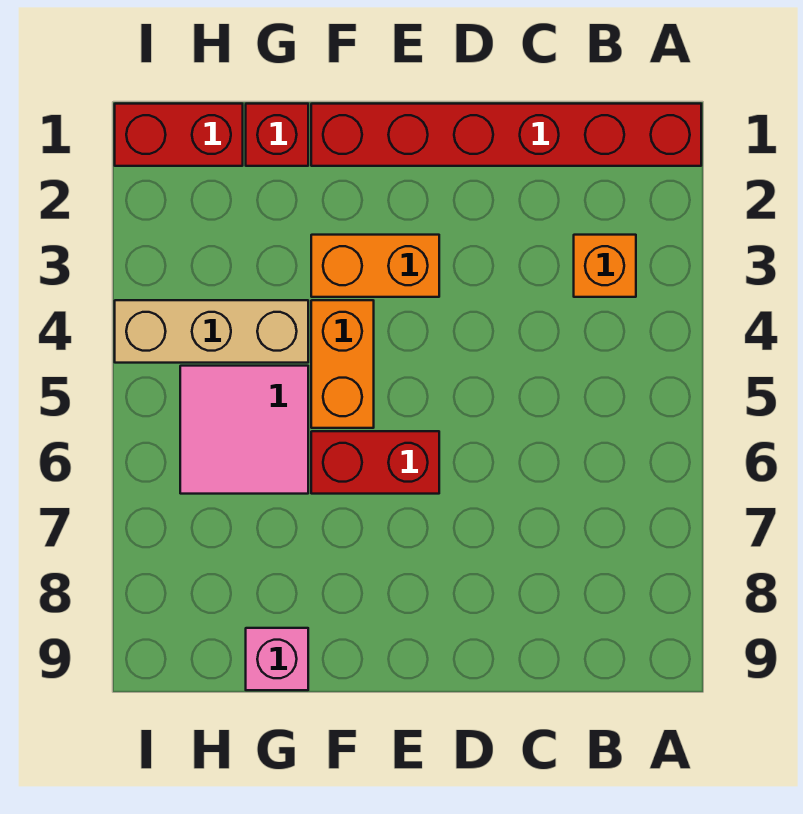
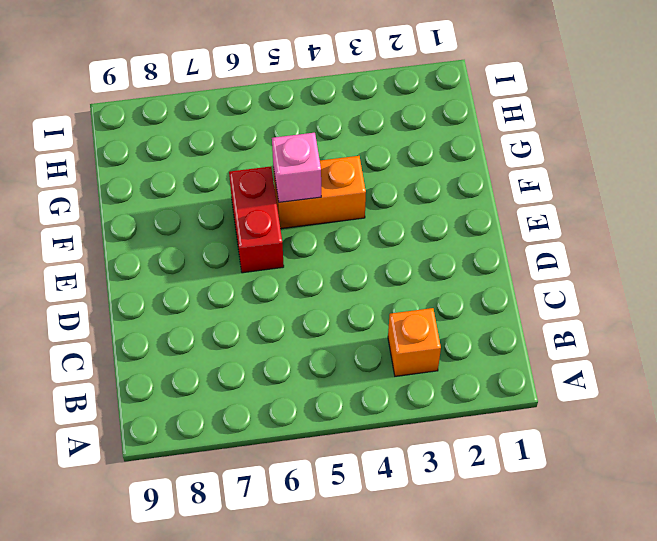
pink brick F5 level 2 -> pink brick G9 level 1
none -> red brick A1:F1 level 1
none -> orange brick E3:F3 level 1

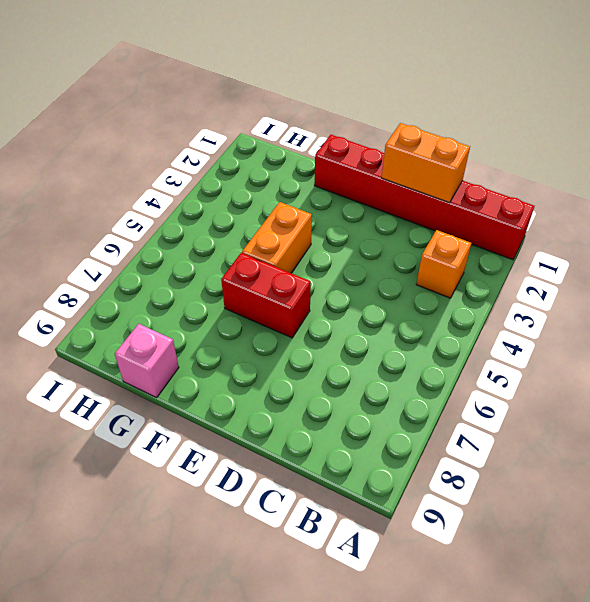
orange brick C1:D1 level 2 -> orange brick E3:F3 level 1
none -> red brick G1 level 1
none -> tan brick G4:I4 level 1

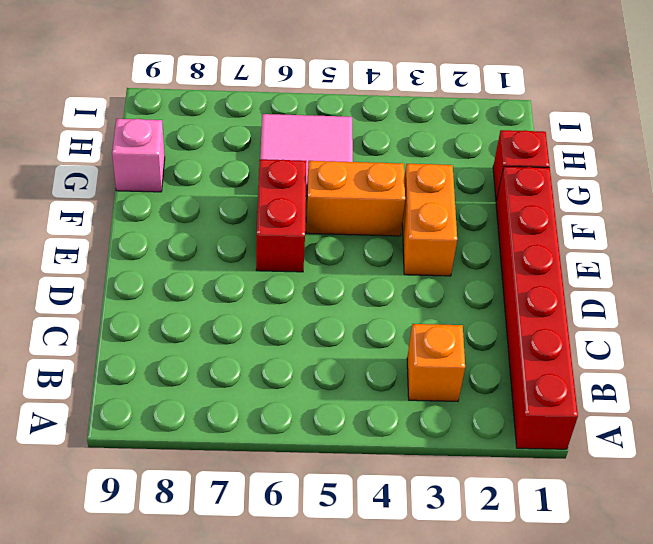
none -> tan brick G4:I4 level 1
none -> red brick H1:I1 level 1

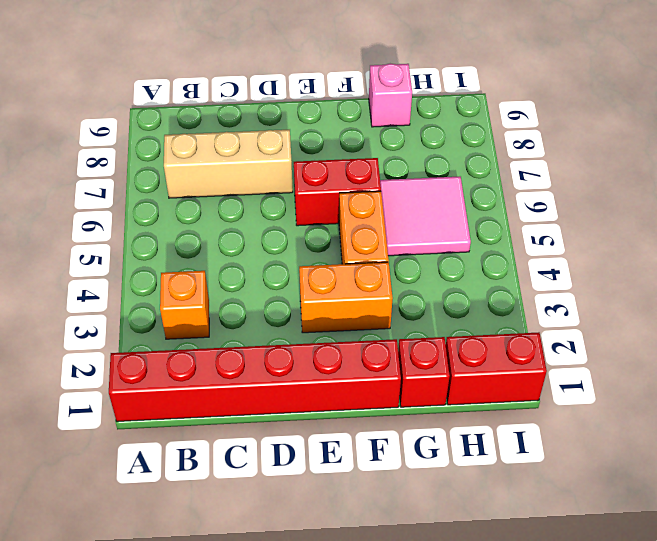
tan brick B7:D7 level 1 -> tan brick G4:I4 level 1

